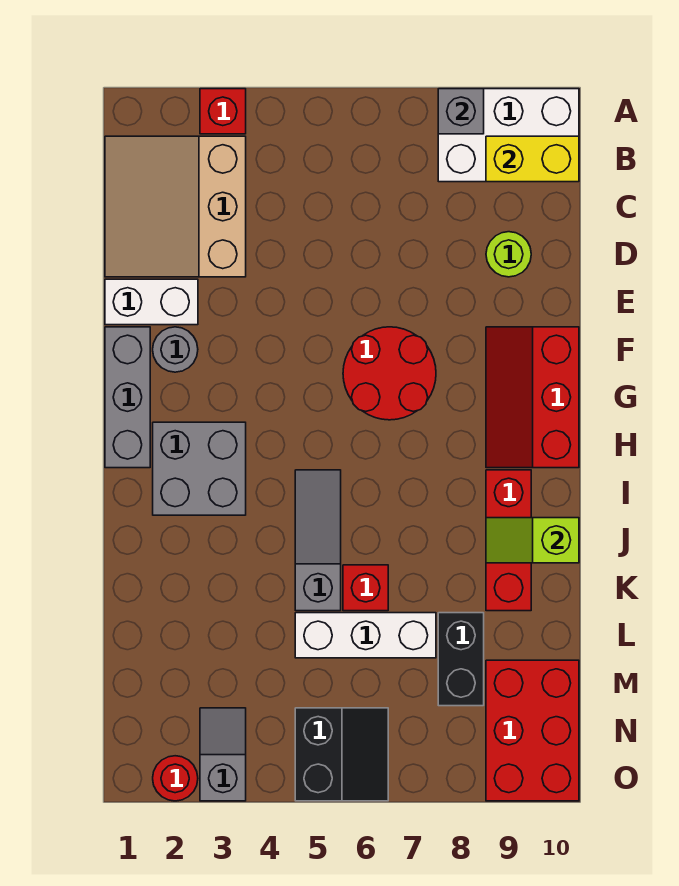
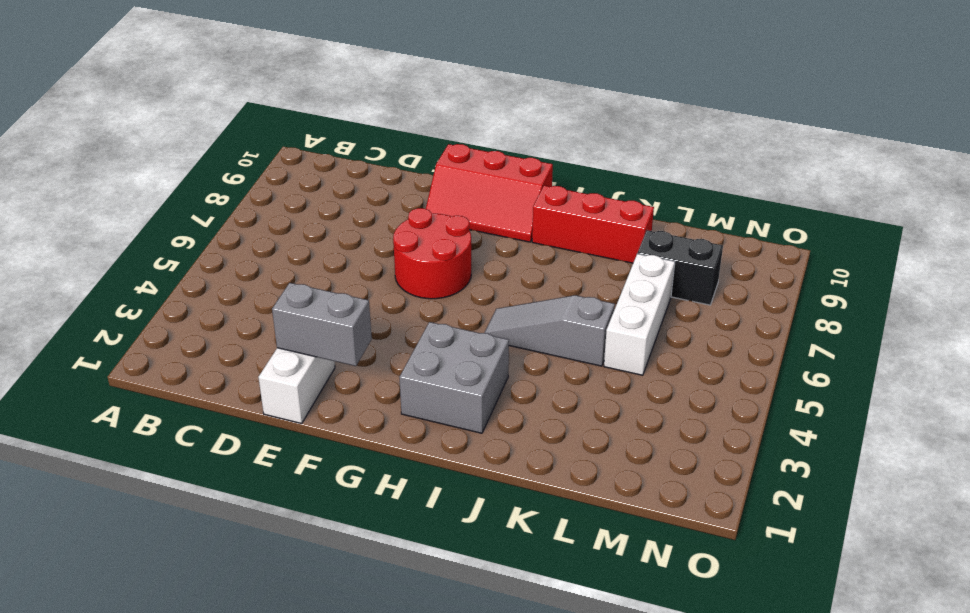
grey brick E2:F2 level 2 -> none
none -> red brick A3 level 1
none -> white brick A8:B10 level 1
none -> tan slope B1:D3 level 1 top 3

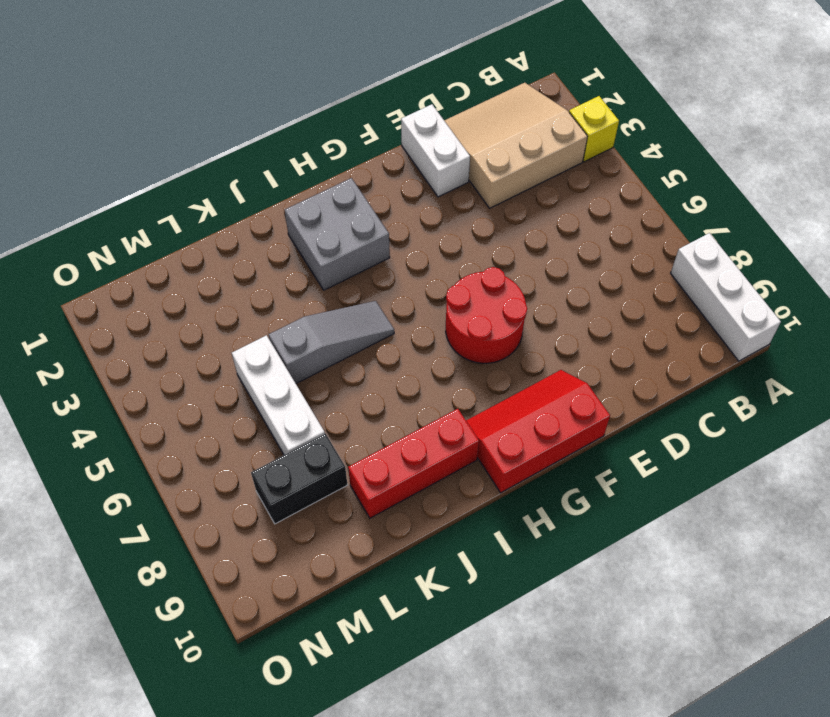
yellow brick A3 level 1 -> red brick A3 level 1
white brick A8:A10 level 1 -> white brick A8:B10 level 1
none -> lime round brick D9 level 1
none -> grey brick F1:H1 level 1
none -> grey round brick F2 level 1

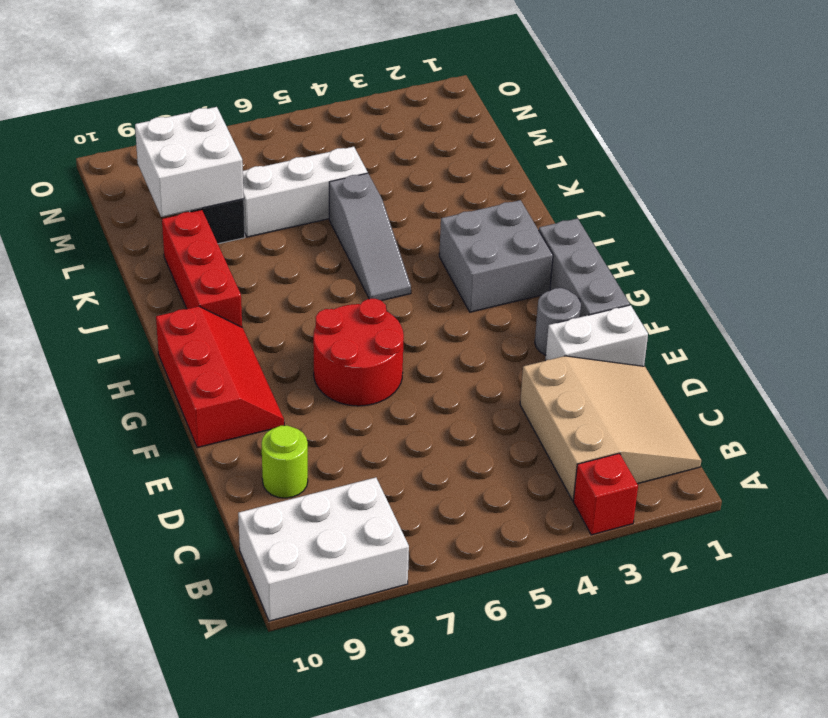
white brick L8:M9 level 2 -> none
none -> red brick K6 level 1
none -> red brick M9:O10 level 1
none -> grey slope N3:O3 level 1 top O

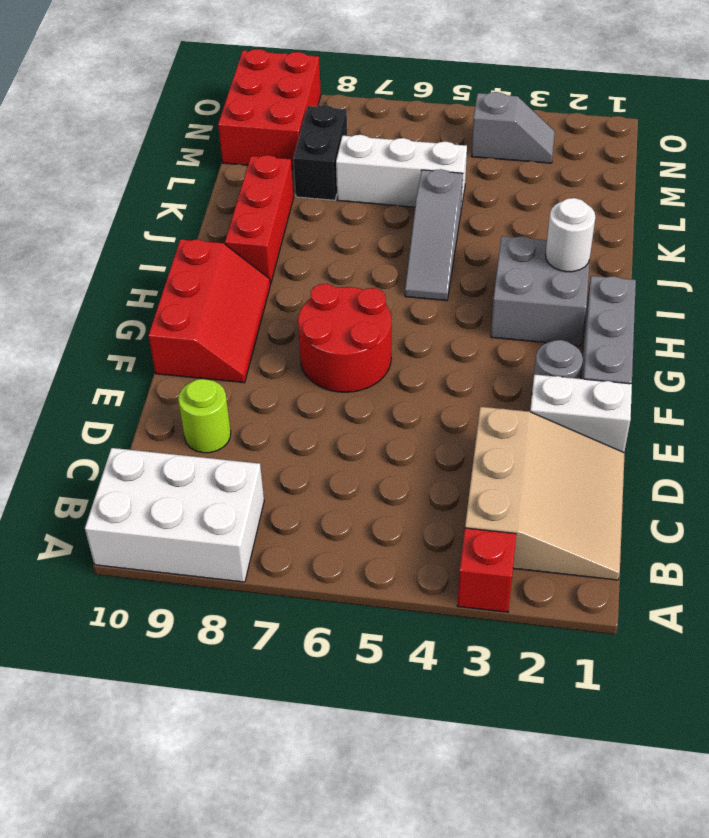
white round brick I2 level 2 -> none
grey slope N3:N4 level 1 top 4 -> grey slope N3:O3 level 1 top O
none -> red brick K6 level 1
none -> black slope N5:O6 level 1 top 5
none -> red round brick O2 level 1

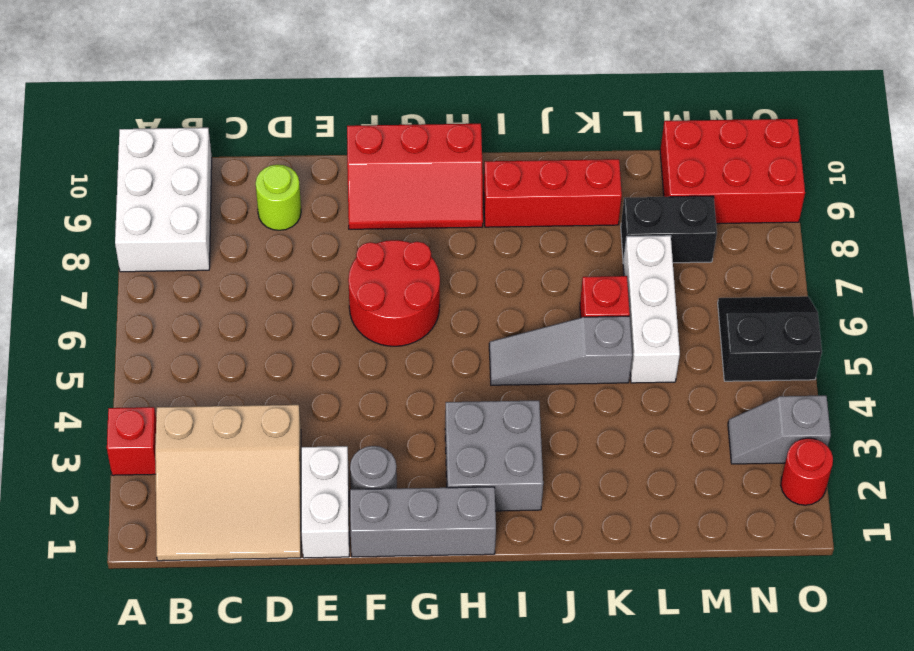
none -> grey brick A8 level 2
none -> yellow brick B9:B10 level 2
none -> lime slope J9:J10 level 2 top 10

